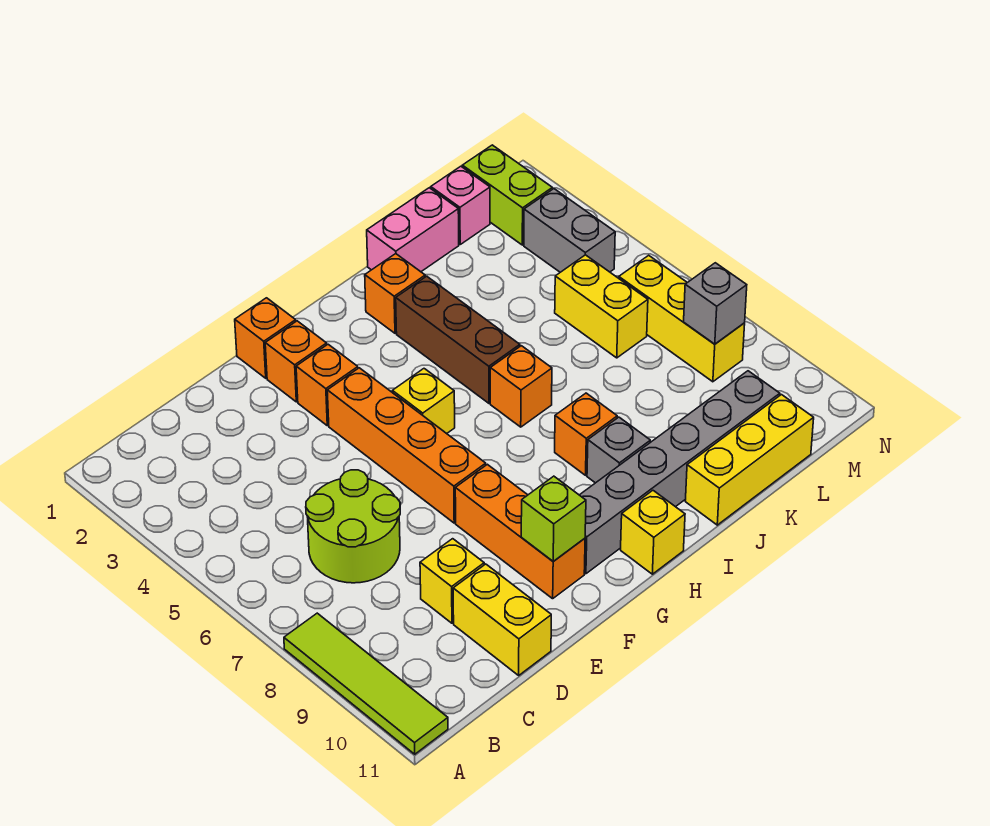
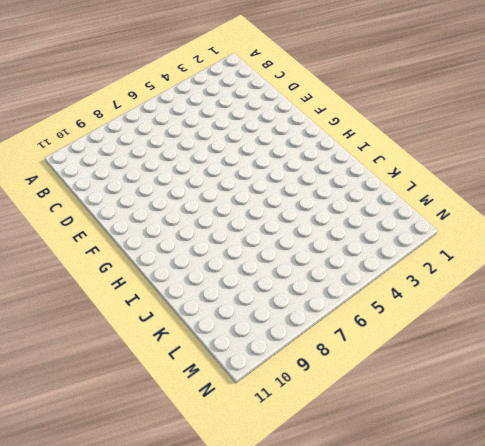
none -> lime tile A8:A11 level 1
none -> lime round brick C6:D7 level 1
none -> yellow brick D9 level 1

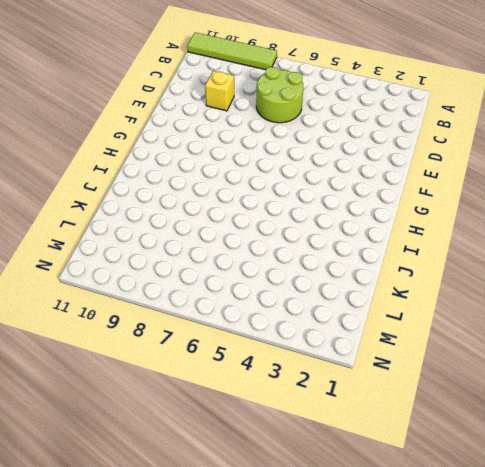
none -> yellow brick D10:D11 level 1
none -> orange brick F1 level 1
none -> orange brick F2 level 1

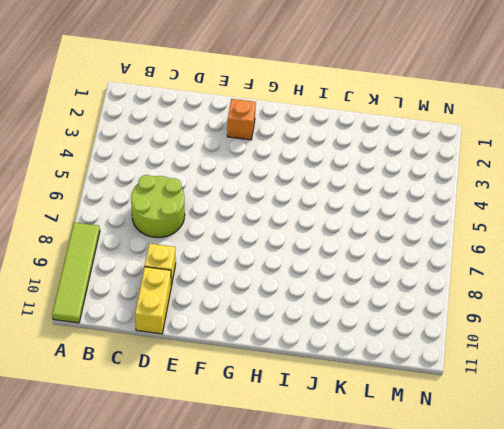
none -> orange brick F1 level 1
none -> orange brick F3 level 1
none -> orange brick F4:F7 level 1

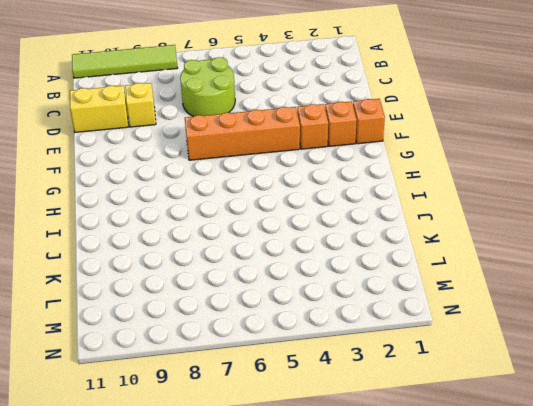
none -> orange brick F8:F10 level 1
none -> yellow brick G5 level 1
none -> grey brick G10:L10 level 1

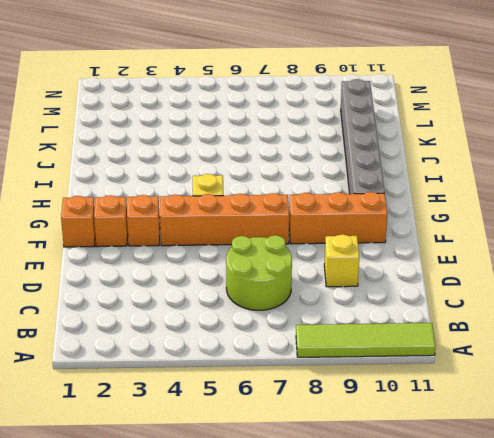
none -> yellow brick D10:D11 level 1
none -> yellow brick H11 level 1
none -> orange brick I2 level 1

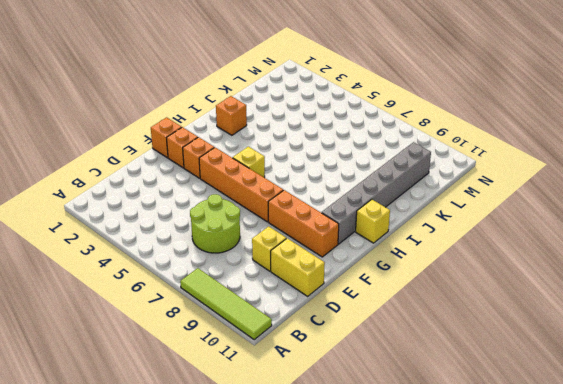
none -> brown brick I3:I5 level 1
none -> orange brick I6 level 1
none -> orange brick I8 level 1

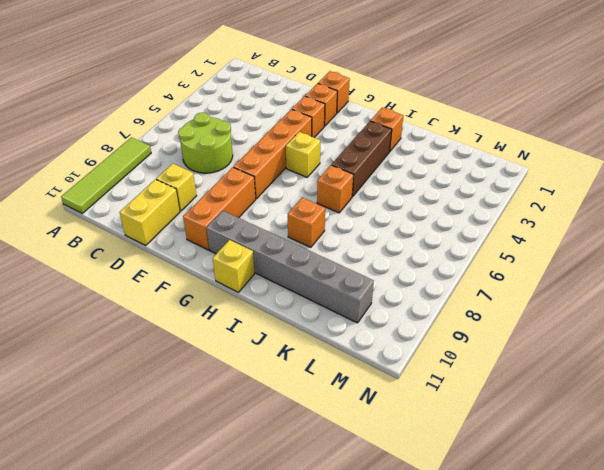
none -> grey brick I9 level 1
none -> pink brick J1:K1 level 1
none -> yellow brick J11:L11 level 1

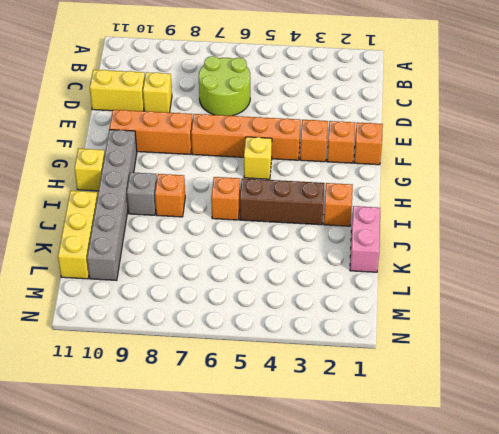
none -> lime tile A8:A11 level 1
none -> pink brick L1 level 1
none -> yellow brick L5:L6 level 1

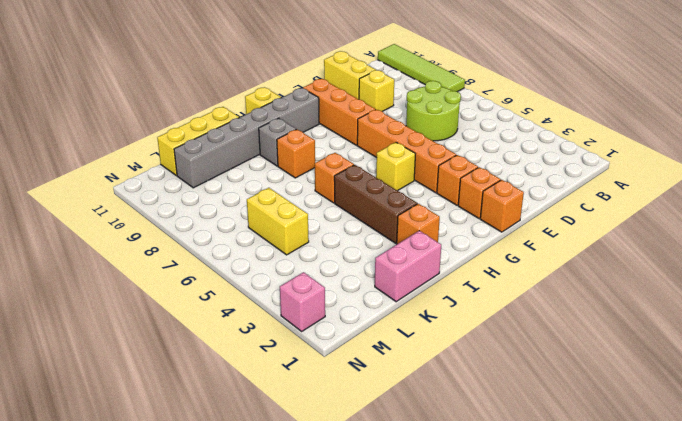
pink brick N2 level 1 -> pink brick L1 level 1
none -> lime brick M1:M2 level 1
none -> grey brick M3:M4 level 1
none -> yellow brick M6:M8 level 1

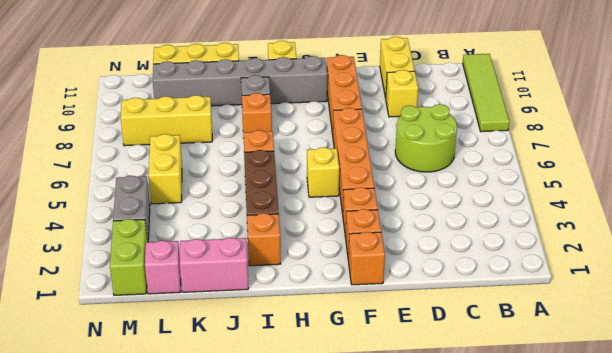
yellow brick K8:M8 level 1 -> yellow brick M6:M8 level 1
none -> lime brick F10 level 2
none -> grey brick M8 level 2

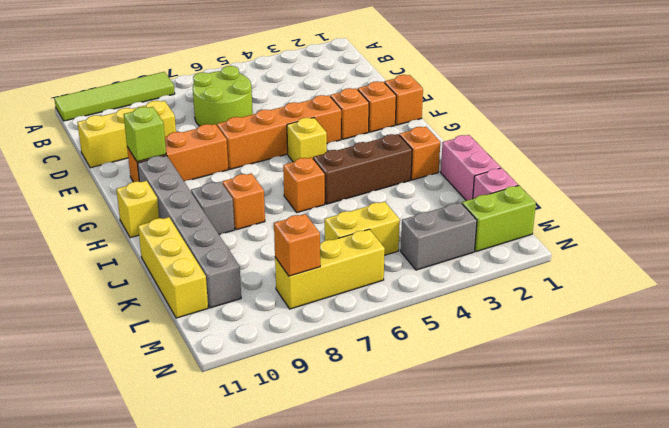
orange brick M8 level 2 -> grey brick M8 level 2

